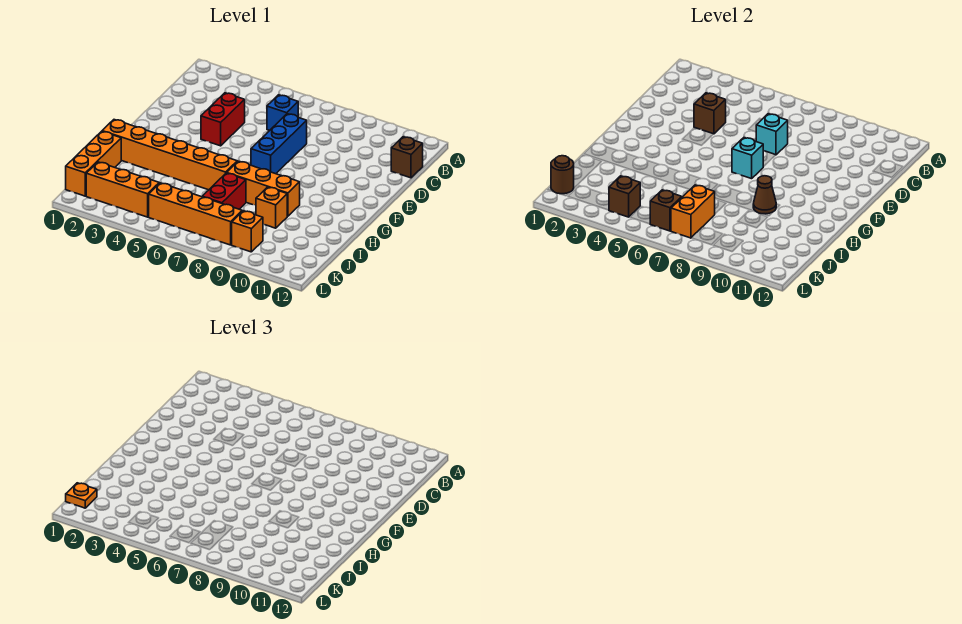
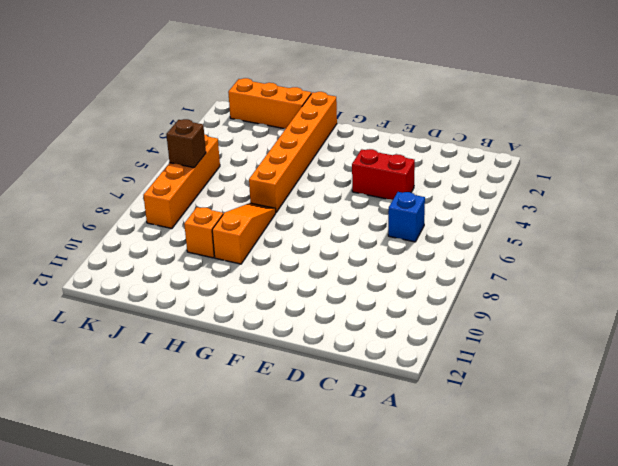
orange slope H7:H9 level 1 top 9 -> orange brick H7:H9 level 1
none -> brown brick C12 level 1
none -> blue brick D7:F7 level 1
none -> red brick I7:J7 level 1

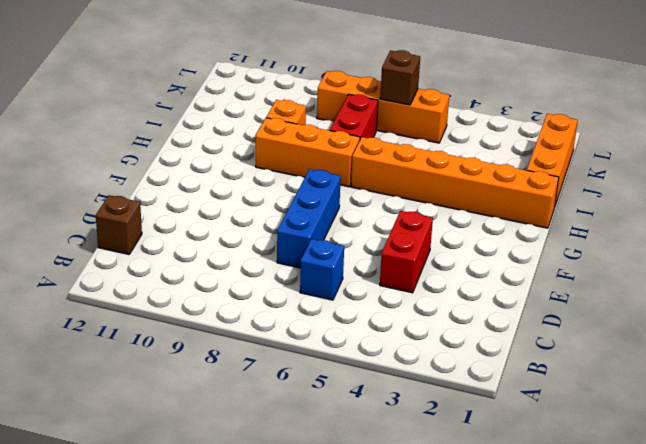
none -> orange brick K2:K4 level 1
none -> orange brick K9 level 1
none -> brown brick D4 level 2

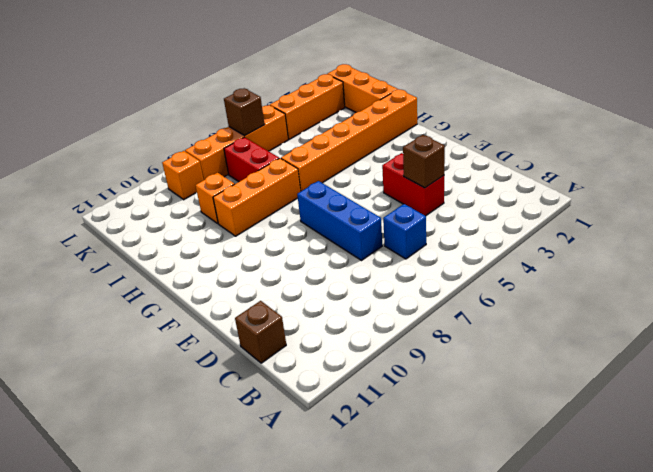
none -> cyan brick D7 level 2
none -> cyan brick F7 level 2
none -> brown cone H9 level 2

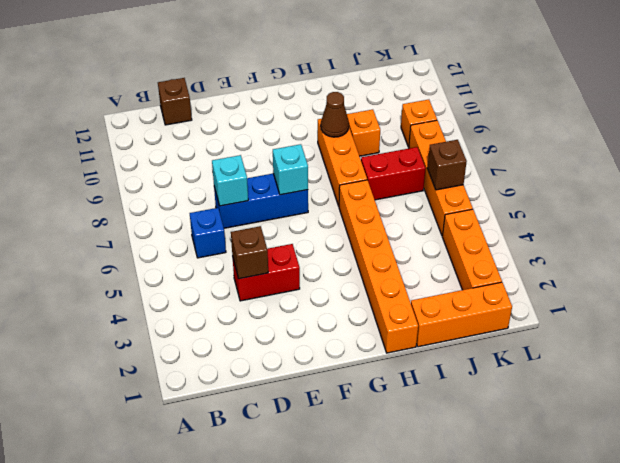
none -> orange brick J7:K7 level 2
none -> brown round brick K1 level 2
none -> brown brick K4 level 2

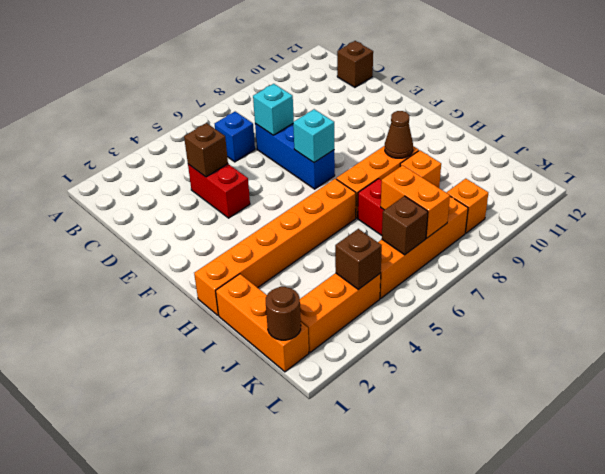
none -> orange plate K1 level 3

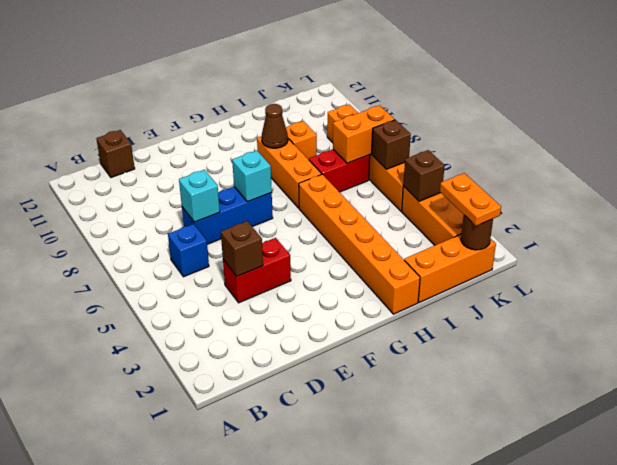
orange plate K1:K2 level 3 -> orange plate K1 level 3

